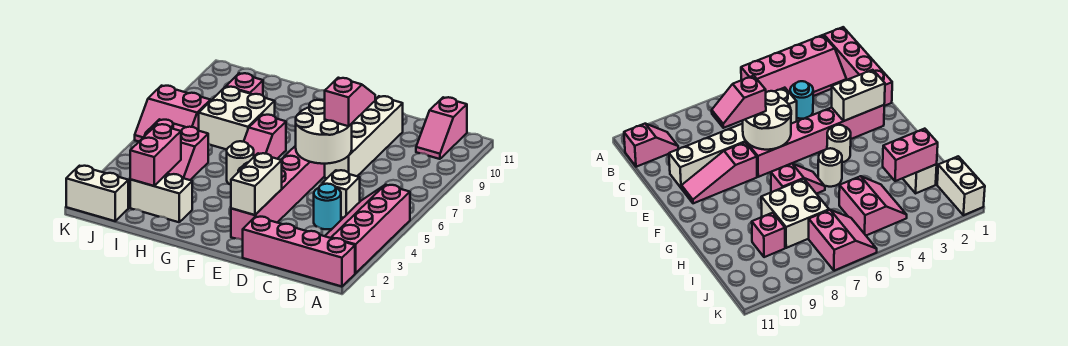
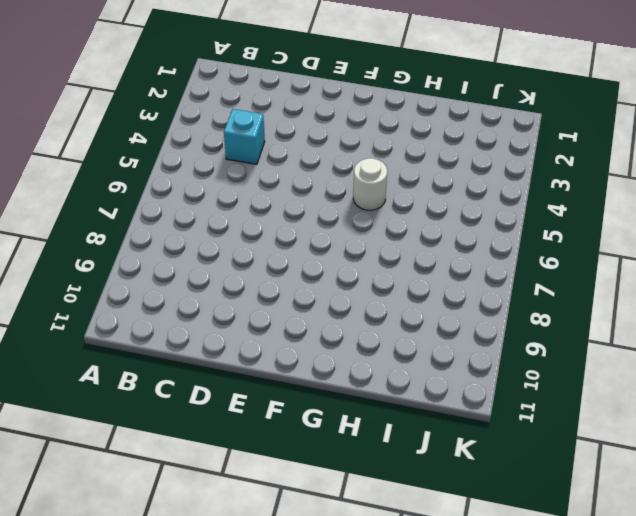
cyan brick C4 level 1 -> cyan round brick C4 level 1
none -> pink brick A1:D1 level 1
none -> pink slope A2:B5 level 1 top A
none -> pink slope B10:B11 level 1 top 11

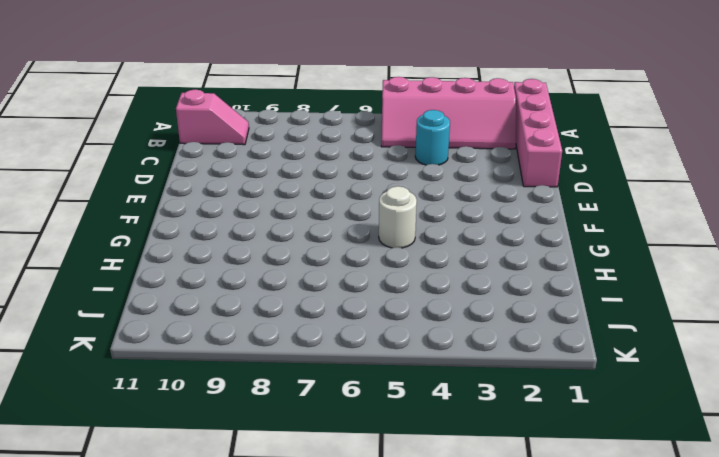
none -> white brick C5 level 1
none -> white brick D7:D10 level 1
none -> pink brick E2:E7 level 1

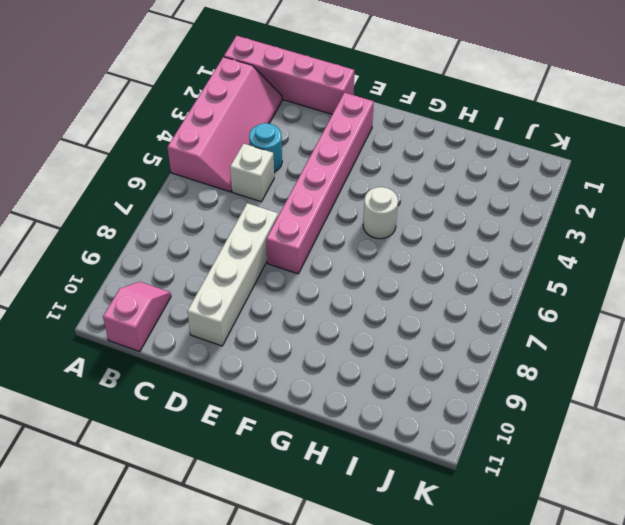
none -> pink slope E8:E10 level 1 top 8
none -> white round brick F4 level 1
none -> pink slope G6:G7 level 1 top 7

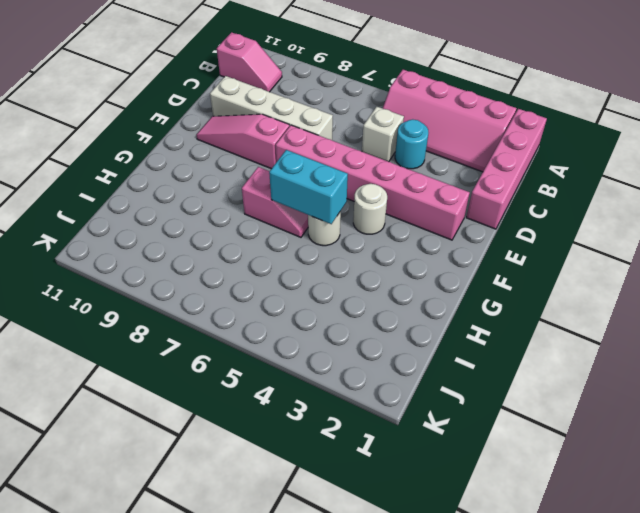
cyan brick G5:G6 level 2 -> none
none -> white brick H2:I2 level 1
none -> white brick H7:I8 level 1
none -> pink slope I4:J5 level 1 top 5

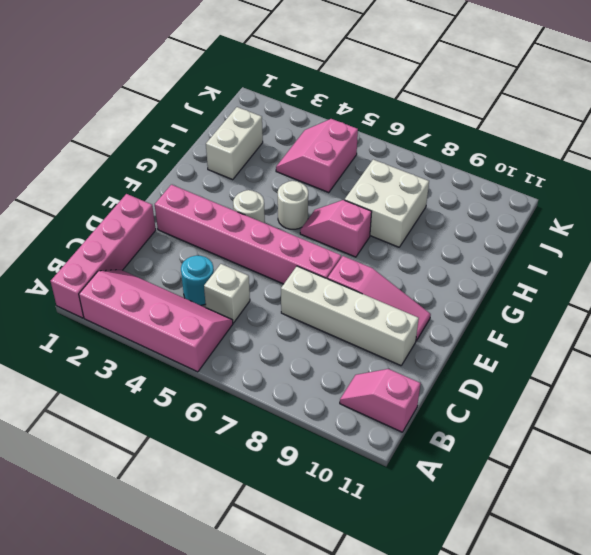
none -> pink brick I9 level 1
none -> white brick J1:K1 level 1
none -> pink slope J6:K7 level 1 top 7

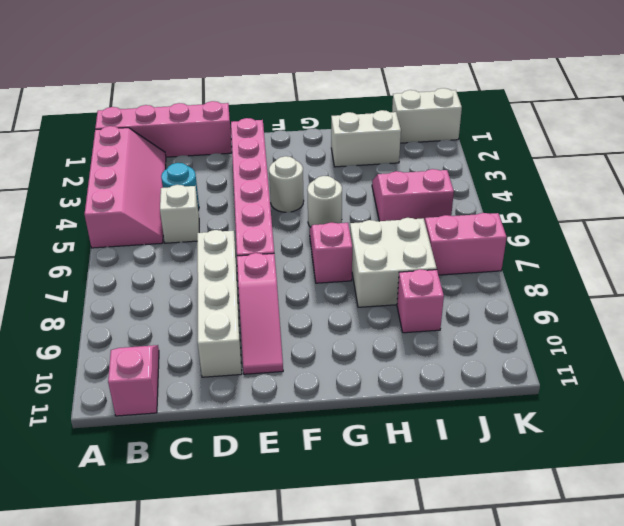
none -> white round brick D6:E7 level 2
none -> white brick E2:E3 level 2
none -> pink brick I2:I3 level 2

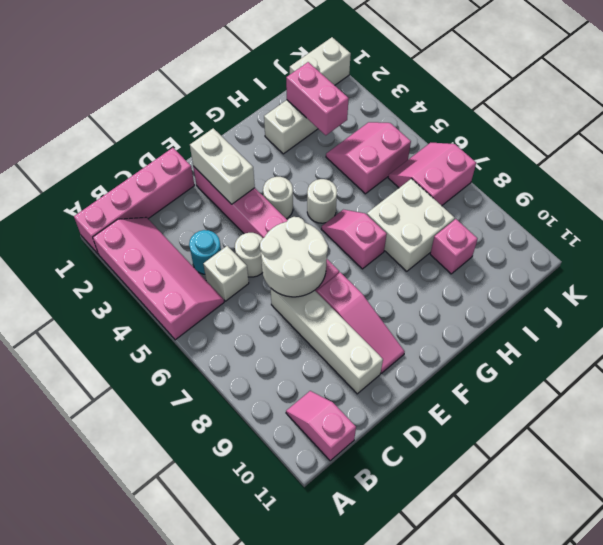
white round brick D5 level 1 -> none
none -> pink slope D7:D8 level 3 top 7

